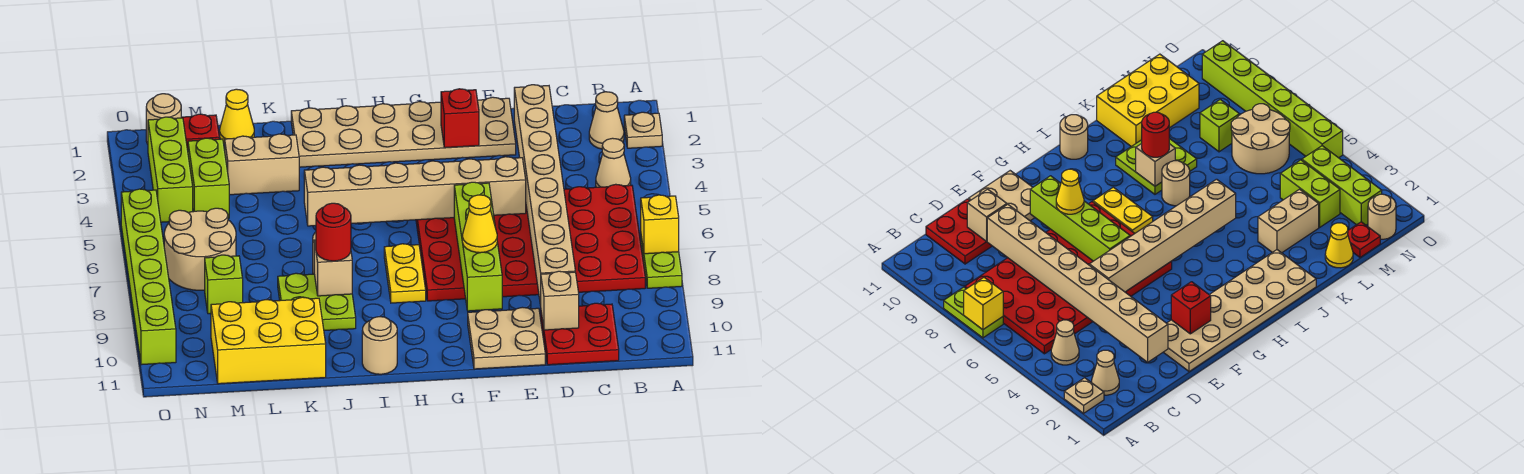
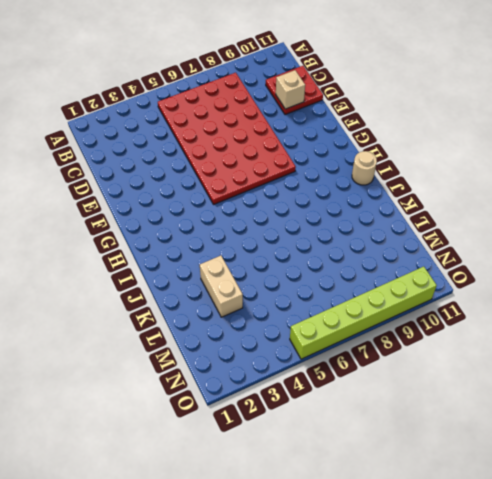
none -> tan plate A2 level 1
none -> lime plate A7:A8 level 1
none -> tan cone B2 level 1
none -> tan cone B4 level 1

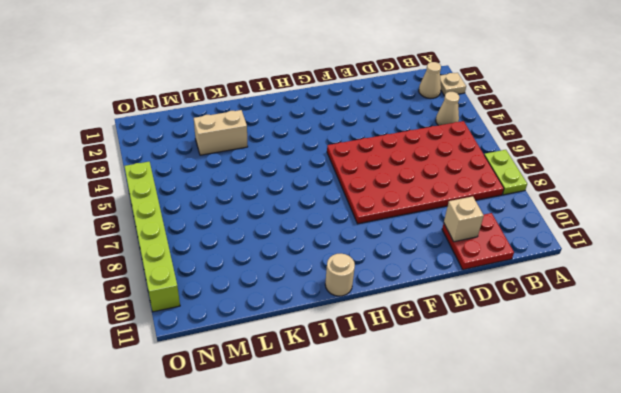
none -> tan plate E1:J2 level 1
none -> tan plate E10:F11 level 1
none -> yellow plate H7:H8 level 1
none -> tan round brick J7 level 1

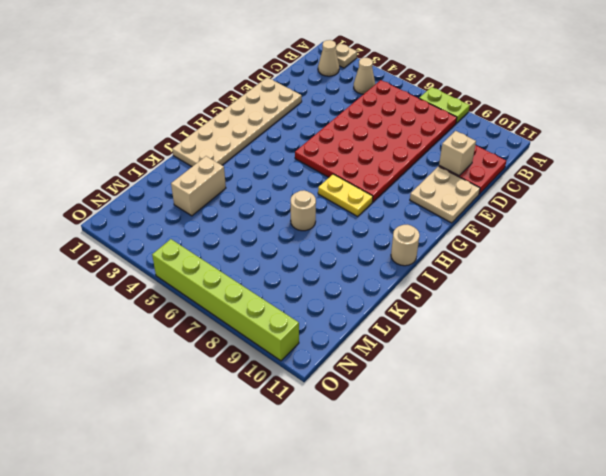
none -> lime plate J8:K9 level 1
none -> yellow brick K10:M11 level 1
none -> yellow cone L1 level 1
none -> red plate M1 level 1

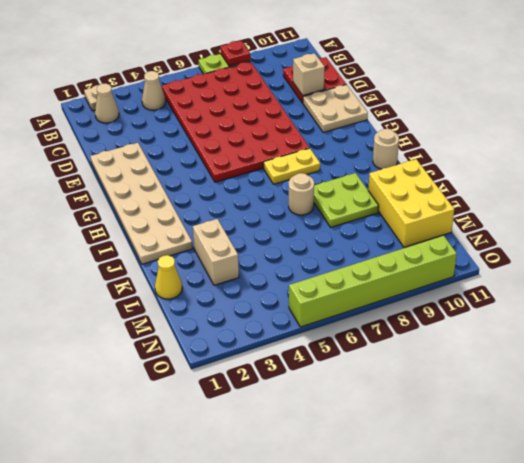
red plate A8 level 2 -> red plate M1 level 1
none -> lime brick M3:M4 level 1
none -> tan round brick M6:N7 level 1
none -> lime brick M8 level 1
none -> tan round brick N1 level 1

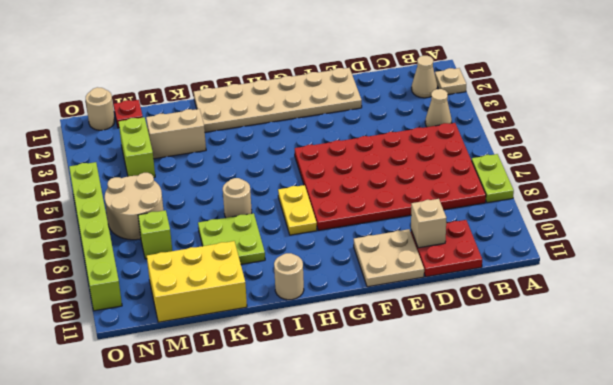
none -> yellow cone L1 level 1
none -> lime brick N2:N4 level 1
none -> yellow brick A7 level 2
none -> tan brick D2:D9 level 2

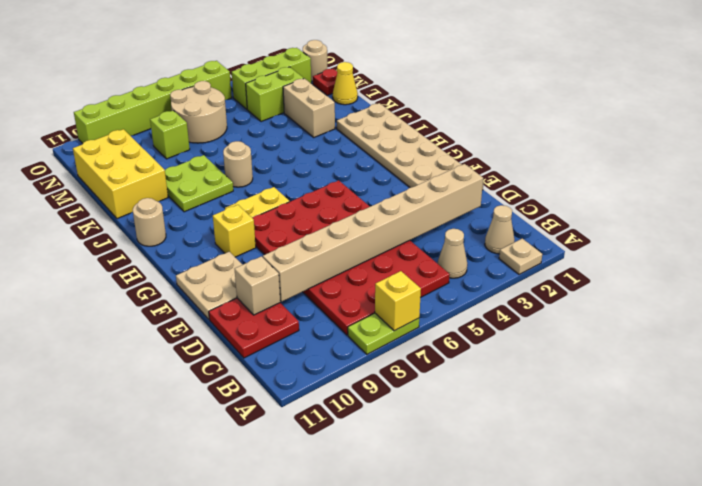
yellow brick G9 level 1 -> none
none -> tan brick E5:J5 level 2
none -> red brick F2 level 2
none -> lime brick F6:F9 level 2
none -> tan brick J8 level 2

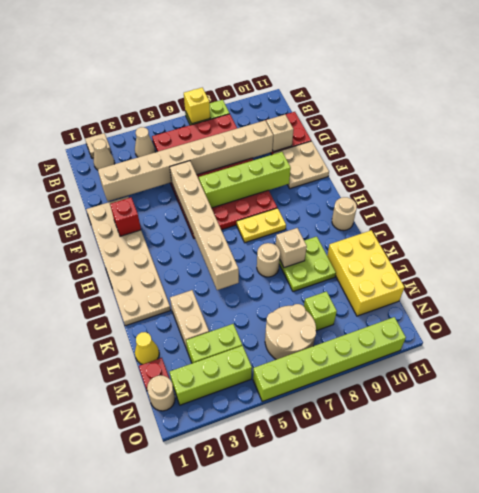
none -> yellow cone F8 level 3
none -> red round brick J8 level 3

